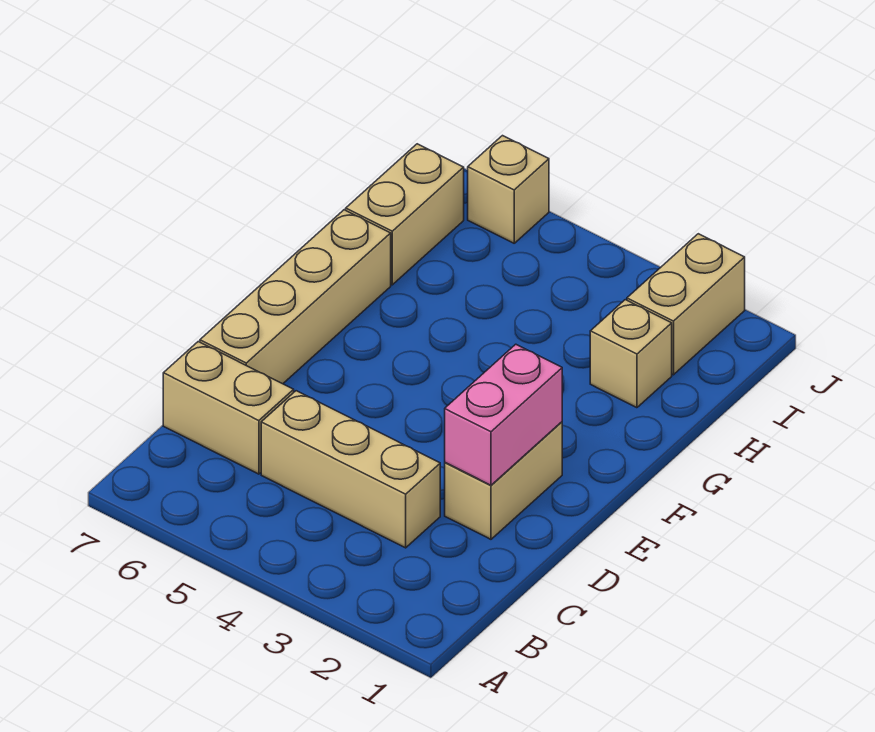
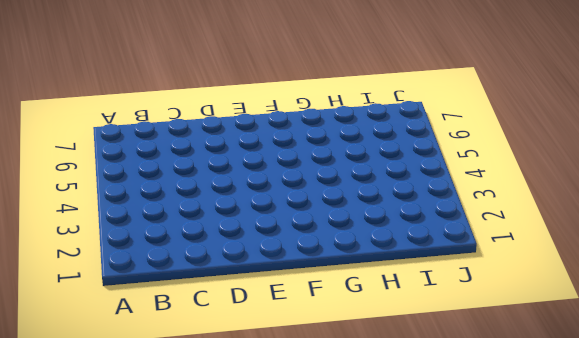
none -> tan brick C3:C5 level 1
none -> tan brick C6:C7 level 1

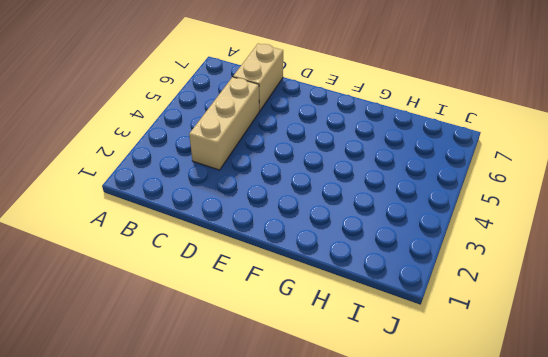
none -> tan brick D2:E2 level 1
none -> tan brick D7:G7 level 1

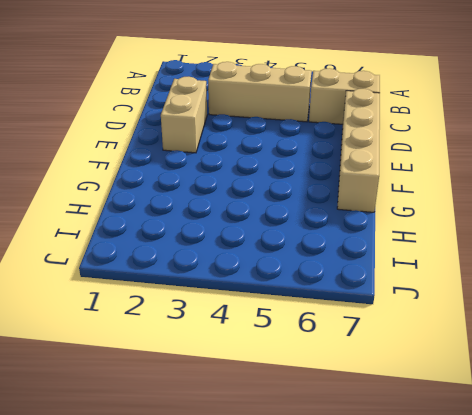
none -> tan brick H2 level 1
none -> tan brick H7:I7 level 1

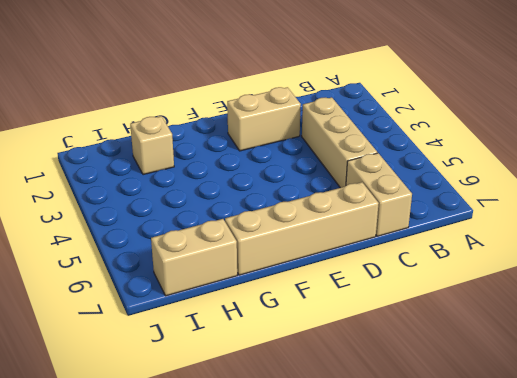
none -> tan brick I2:J2 level 1
none -> tan brick J6 level 1

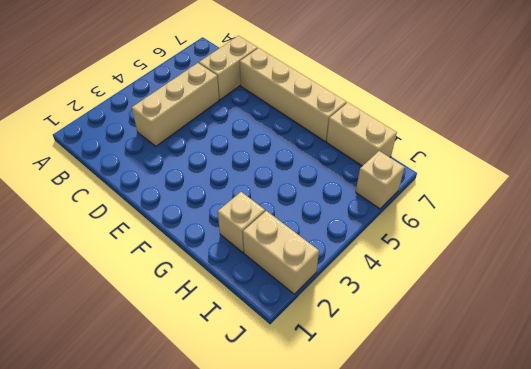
none -> tan brick D2:E2 level 1
none -> pink brick D2:E2 level 2

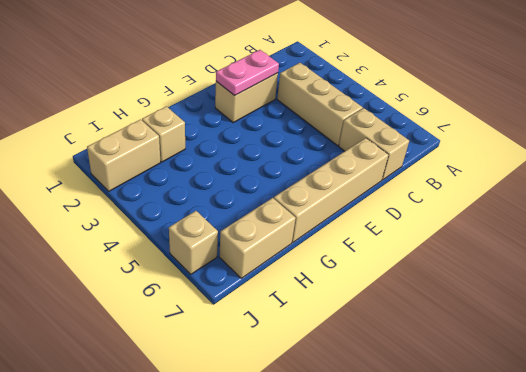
pink plate D2:E2 level 2 -> pink brick D2:E2 level 2

